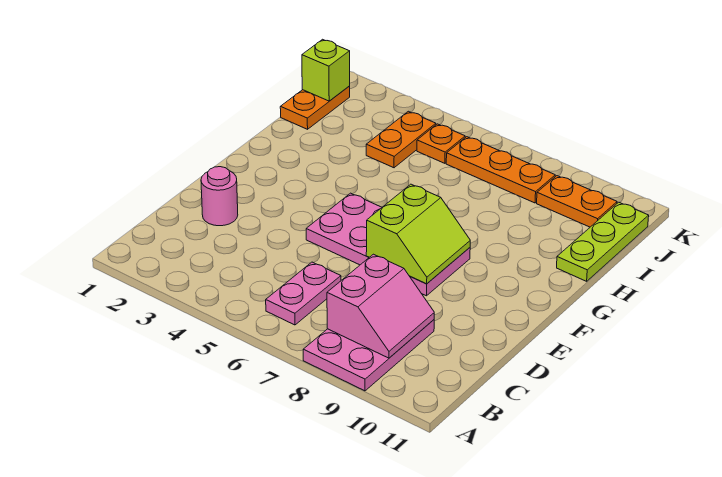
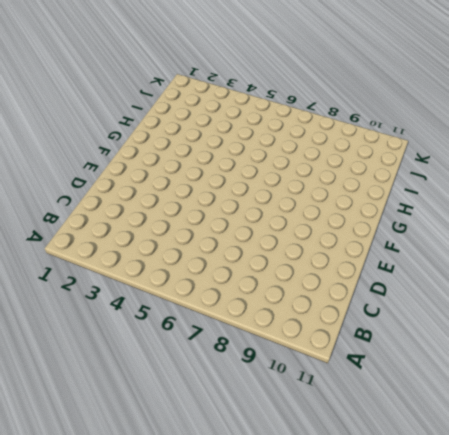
none -> pink plate A8:C9 level 1
none -> pink plate B6:C6 level 1
none -> pink round brick D2 level 1

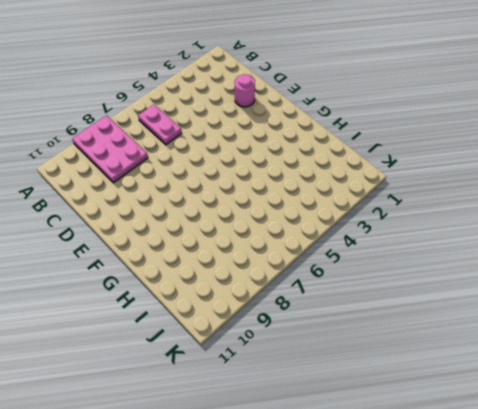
none -> pink plate E5:F8 level 1
none -> lime plate H11:J11 level 1
none -> orange plate I1:J1 level 1

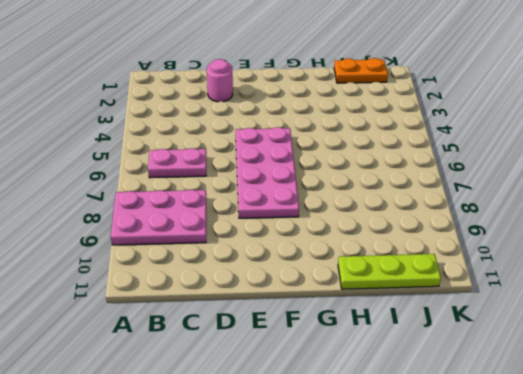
none -> orange plate I4:J4 level 1
none -> orange plate J5 level 1
none -> orange plate J6:J8 level 1

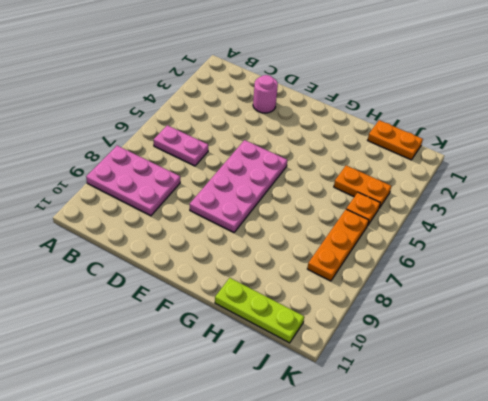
none -> orange plate J9:J10 level 1
none -> pink slope B8:C9 level 2 top 8
none -> lime slope E7:F8 level 2 top 7

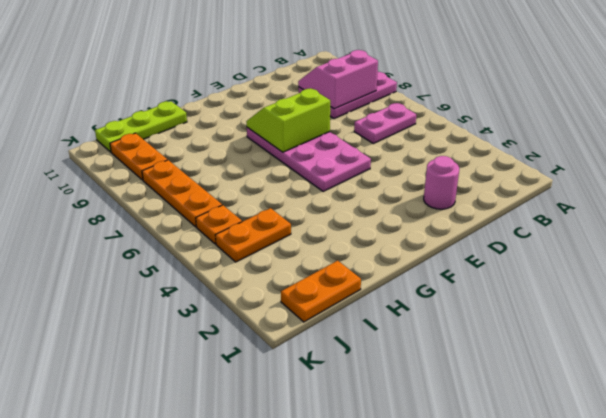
none -> lime brick J1 level 2

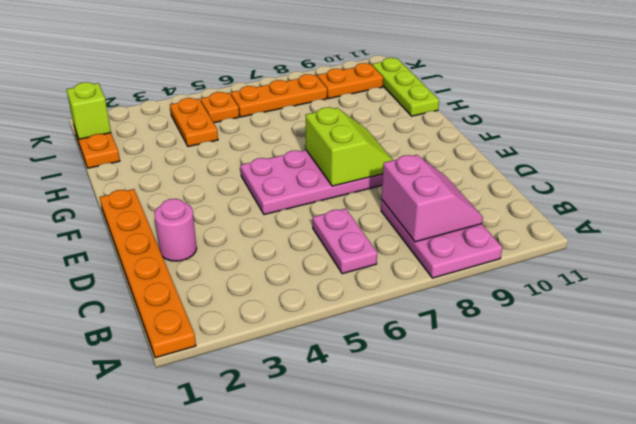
orange plate A1:F1 level 1 -> none

